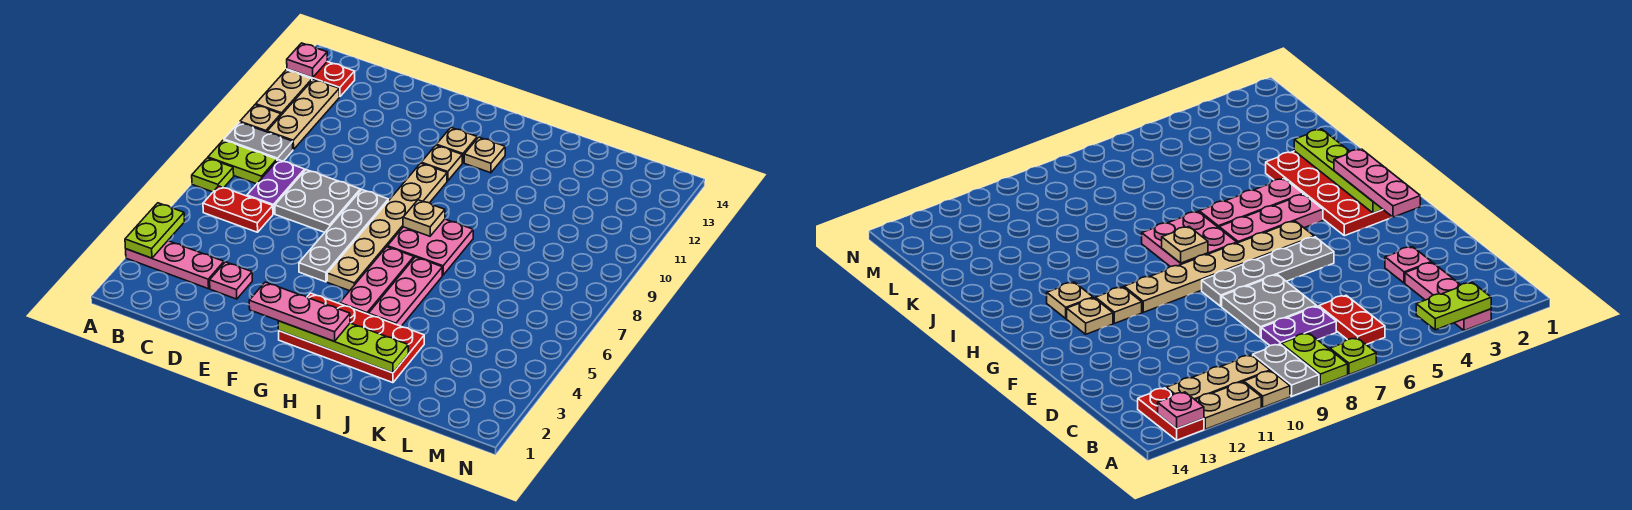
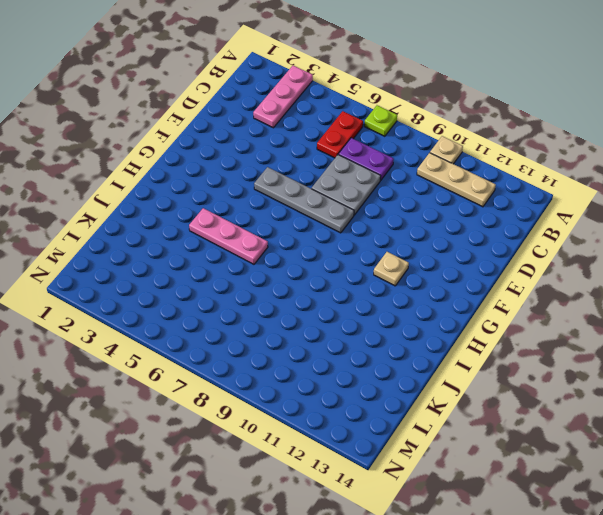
none -> lime plate A8:B8 level 1
none -> grey plate A9:B9 level 1
none -> tan plate A11:A12 level 1

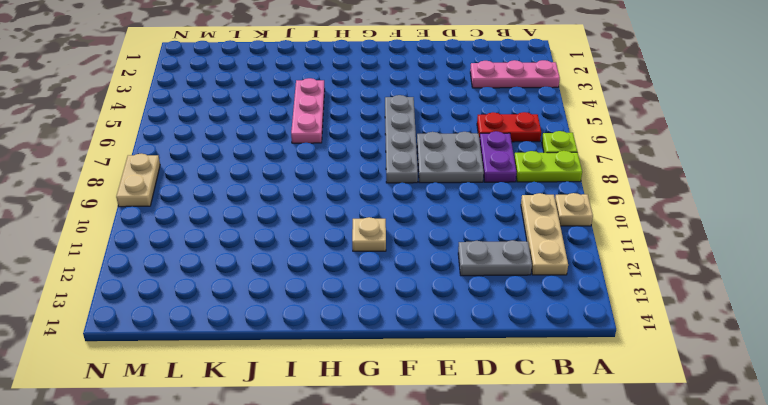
grey plate C12:D12 level 1 -> grey plate A9:B9 level 1
tan plate N8:N9 level 1 -> tan plate A11:A12 level 1
none -> red plate A13:B13 level 1
none -> pink plate D3 level 1
none -> red plate G2:J3 level 1

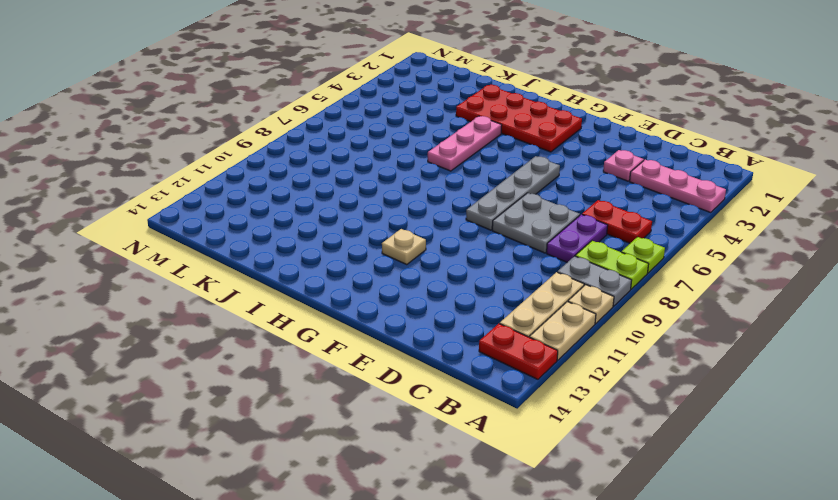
none -> tan plate G5:G10 level 1
none -> tan plate G12 level 1
none -> pink plate H4:H6 level 1

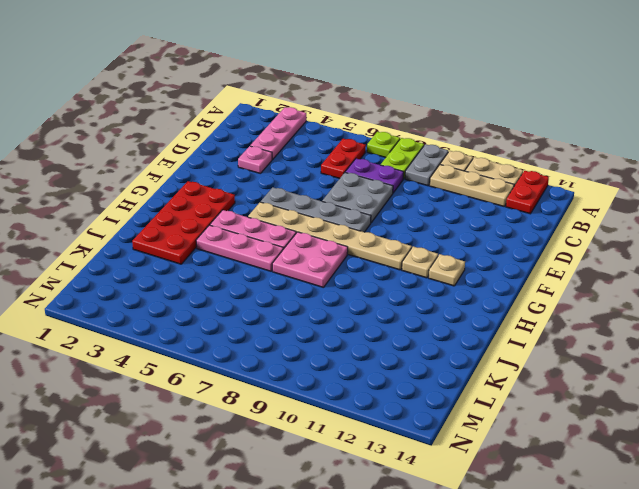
none -> tan plate H12 level 1
none -> lime plate A3:A4 level 2
none -> pink plate A13 level 2

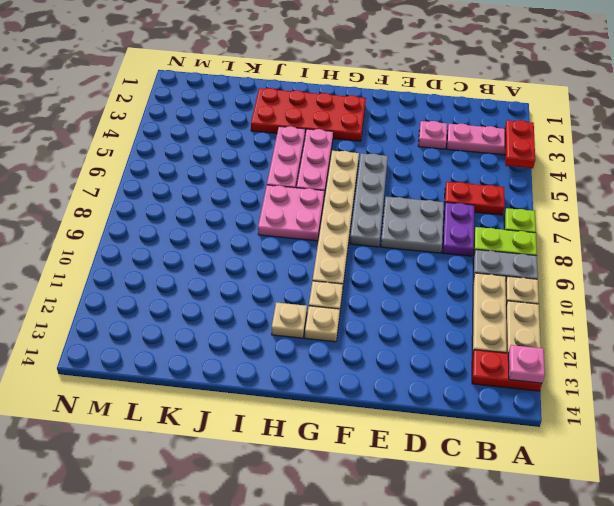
red plate A3:A4 level 2 -> lime plate A3:A4 level 2
none -> lime plate G2:J2 level 2
none -> tan plate H8 level 2
none -> pink plate F2:H2 level 3

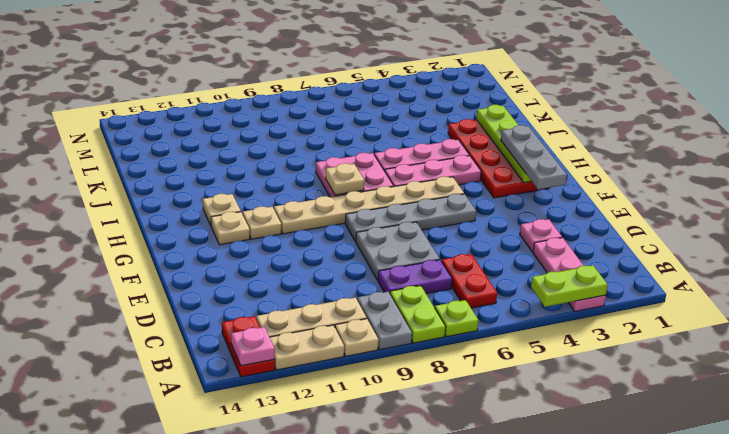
grey plate F2:H2 level 3 -> pink plate F2:H2 level 3

